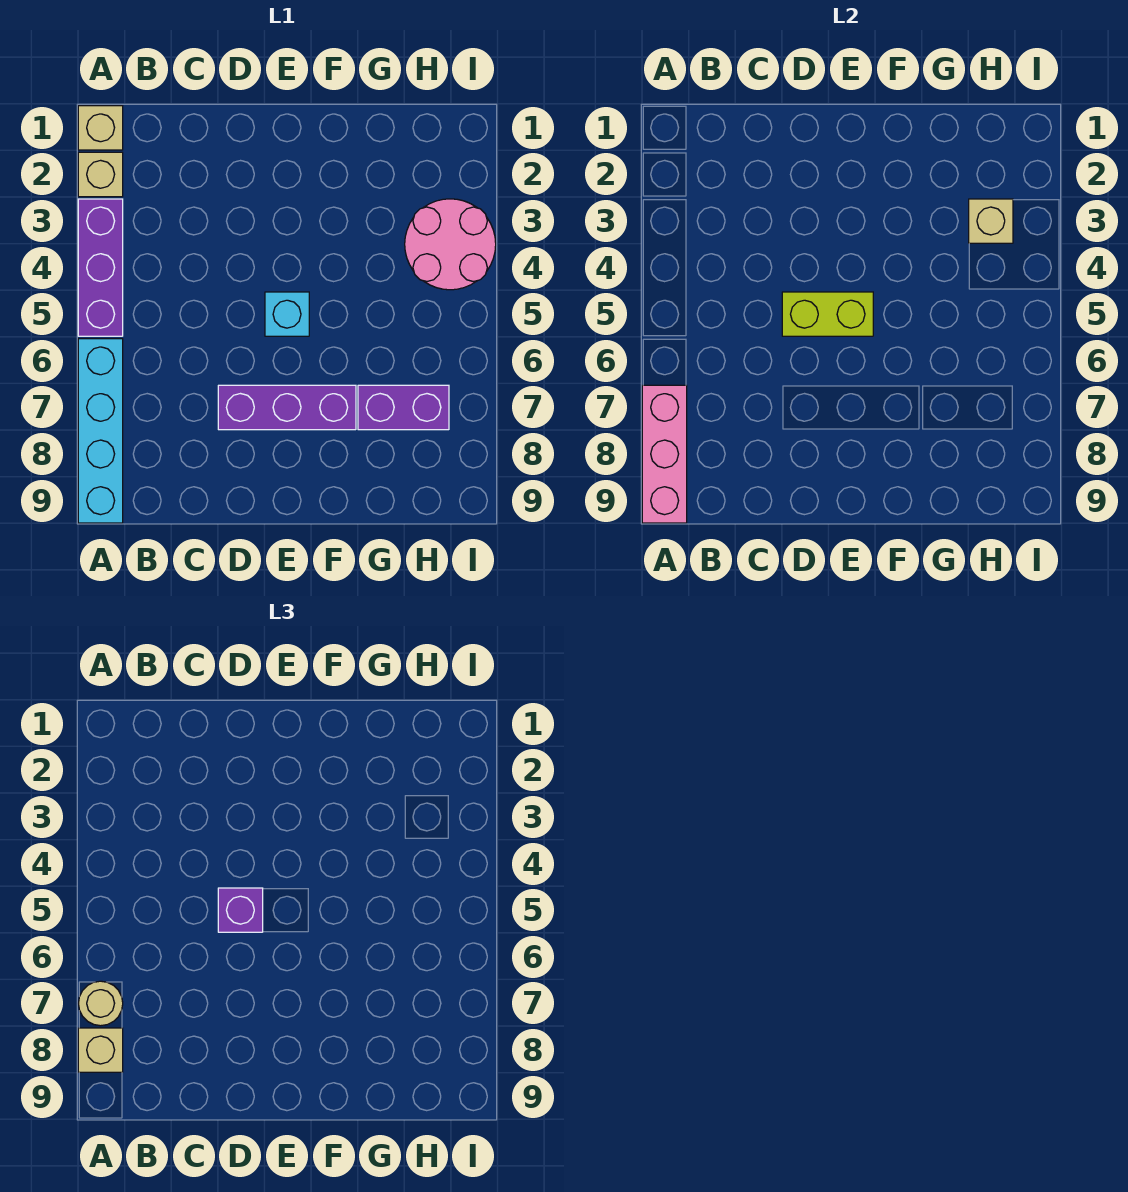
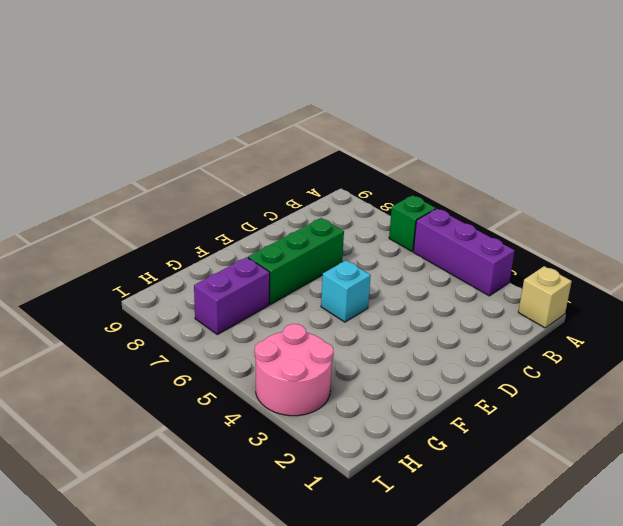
green brick A6 level 1 -> cyan brick A6:A9 level 1
green brick D7:F7 level 1 -> purple brick D7:F7 level 1
none -> tan brick A2 level 1
none -> pink brick A7:A9 level 2
none -> lime brick D5:E5 level 2

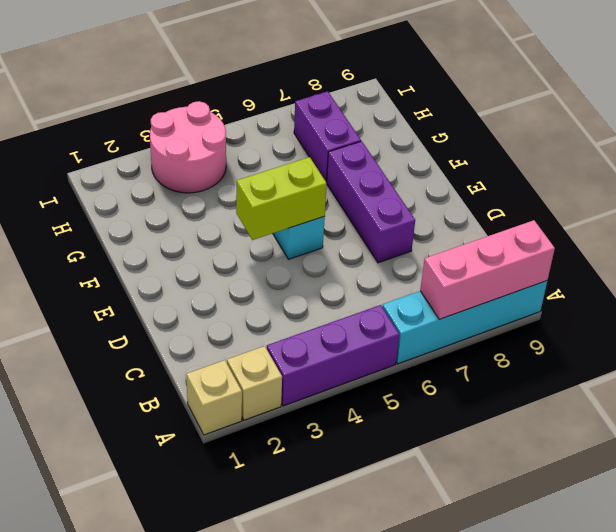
lime brick E4:E5 level 2 -> lime brick D5:E5 level 2
none -> tan brick H3 level 2
none -> tan round brick A7 level 3
none -> tan brick A8 level 3

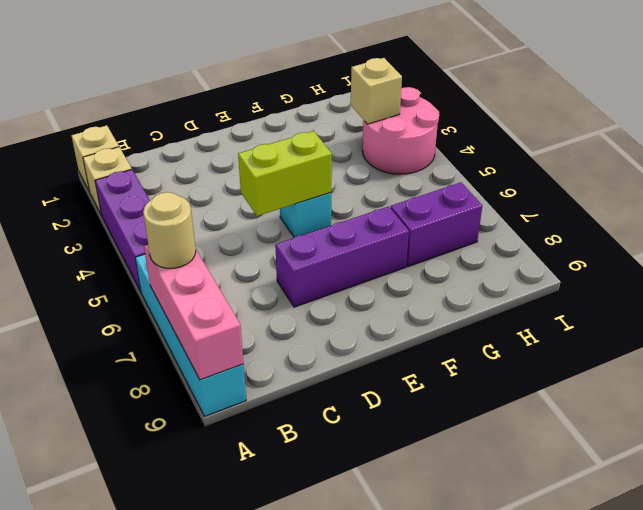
none -> tan brick A8 level 3
none -> purple brick D5 level 3

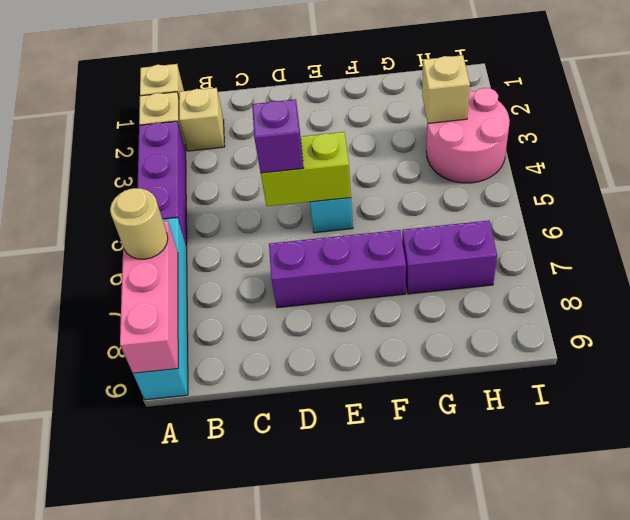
tan brick B2 level 1 -> tan brick A8 level 3

